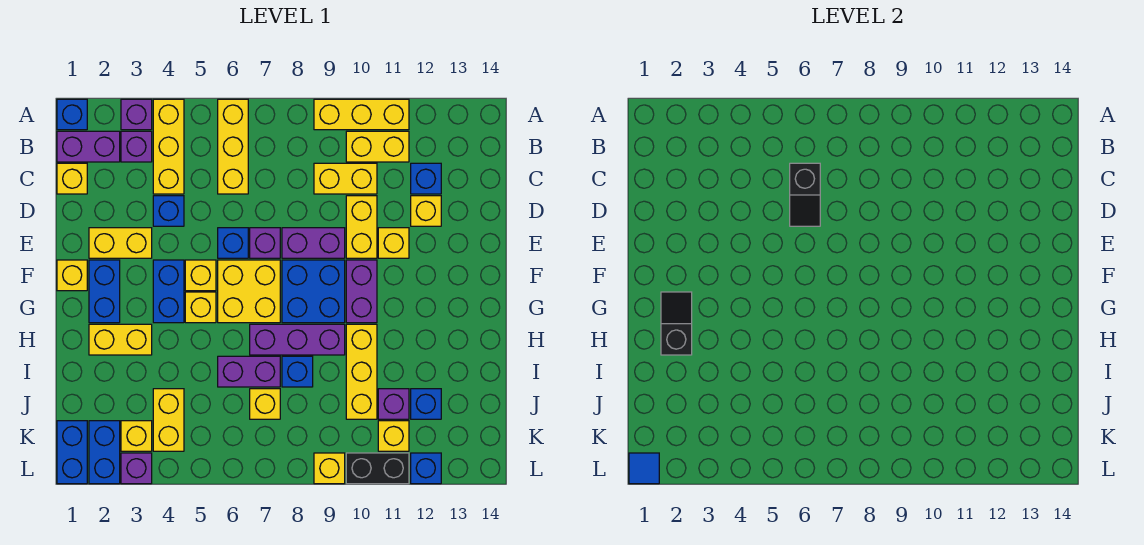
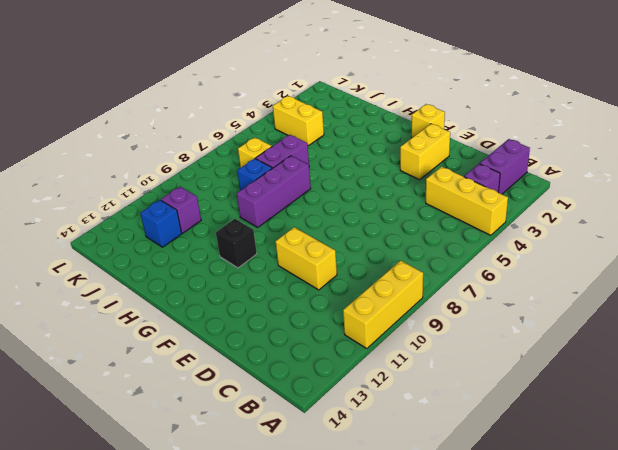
black brick G11 level 1 -> none
none -> blue brick A1 level 1
none -> purple brick A3 level 1
none -> yellow brick A6:C6 level 1
none -> yellow brick B10:B11 level 1

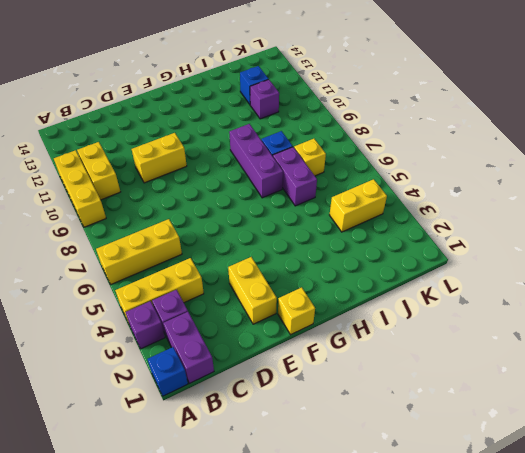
none -> yellow brick C1 level 1
none -> yellow brick C9:C10 level 1
none -> blue brick C12 level 1
none -> blue brick D4 level 1

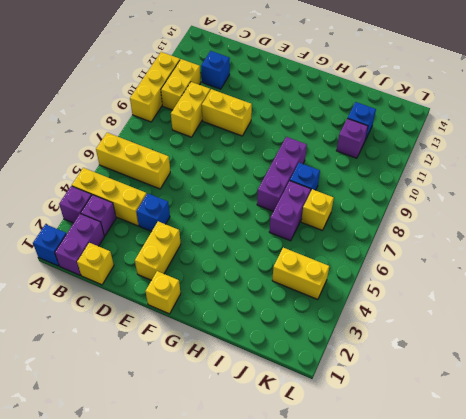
none -> yellow brick D12 level 1
none -> blue brick E6 level 1
none -> purple brick E7 level 1
none -> purple brick E8:E9 level 1

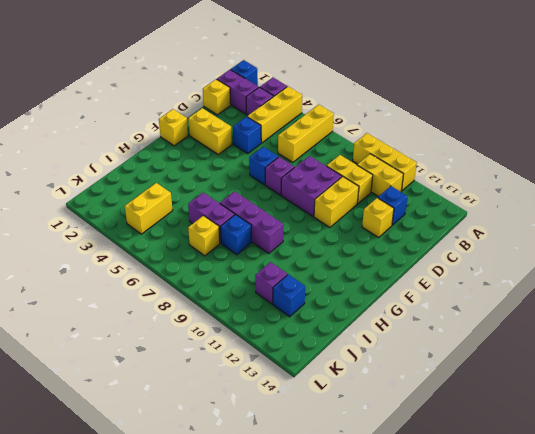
purple brick D8:E9 level 1 -> purple brick E8:E9 level 1
none -> yellow brick E11 level 1
none -> blue brick F2:G2 level 1
none -> blue brick F4:G4 level 1
none -> yellow brick F5 level 1

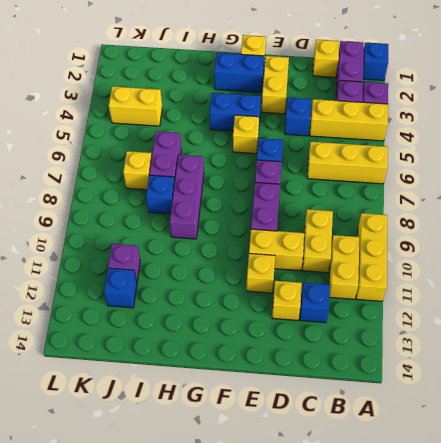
none -> yellow brick F6:G7 level 1
none -> blue brick F8:G9 level 1
none -> purple brick F10:G10 level 1
none -> yellow brick G5 level 1

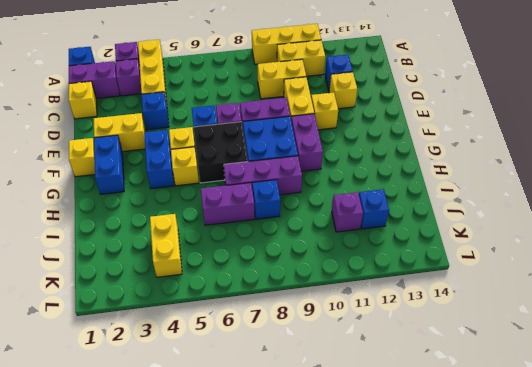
black brick F6:G7 level 1 -> yellow brick F6:G7 level 1
none -> yellow brick A6:C6 level 1
none -> yellow brick H2:H3 level 1
none -> yellow brick H10:J10 level 1
none -> yellow brick J7 level 1

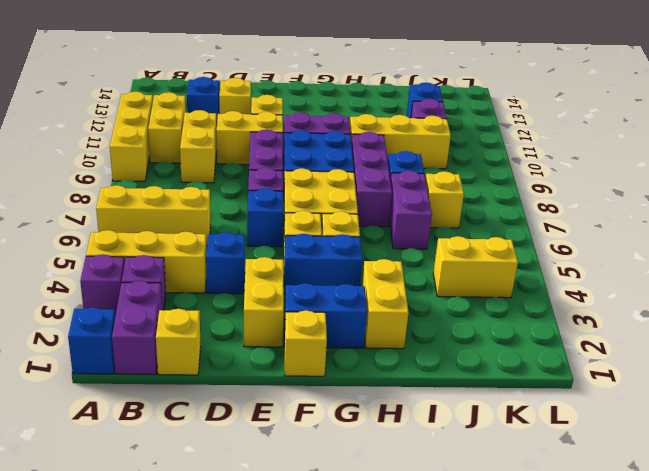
none -> blue brick K1:L1 level 1
none -> blue brick K2:L2 level 1
none -> yellow brick K3 level 1
none -> yellow brick K11 level 1

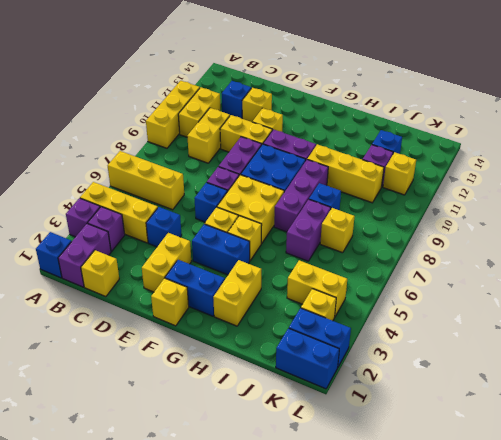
none -> purple brick L3 level 1
none -> yellow brick L9 level 1
none -> black brick L10:L11 level 1
none -> blue brick L12 level 1

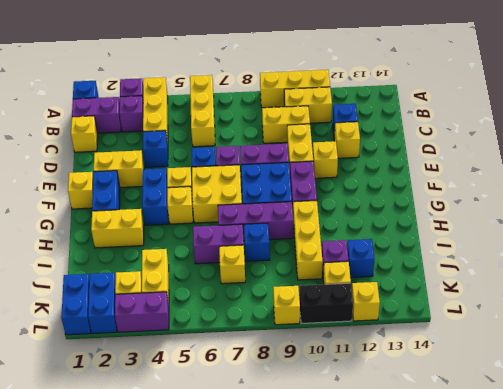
purple brick L3:L4 level 1 -> purple brick L3 level 1
yellow brick L12 level 1 -> blue brick L12 level 1
none -> black slope C6:D6 level 2 top C
none -> black slope G2:H2 level 2 top H
none -> blue tile L1 level 2

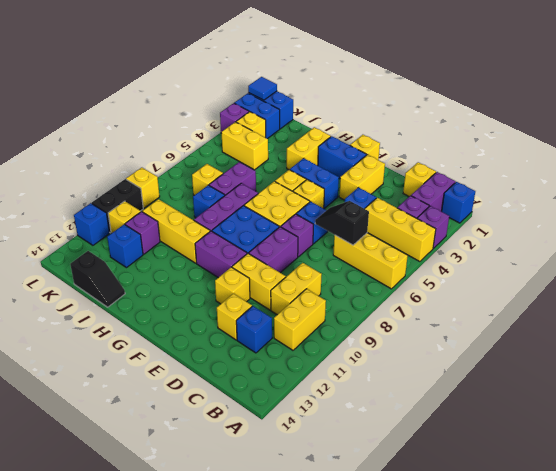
black slope I14:J14 level 1 top J -> black slope G2:H2 level 2 top H
none -> yellow brick A9:A11 level 1

